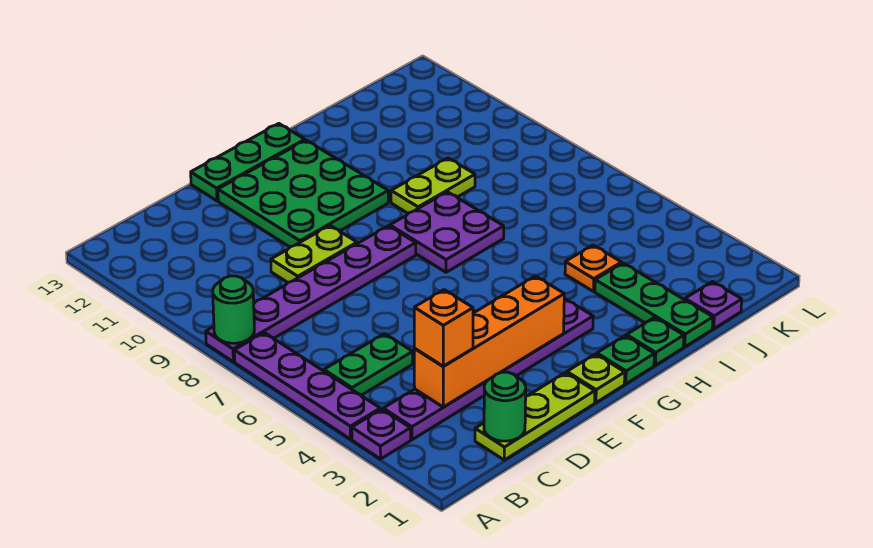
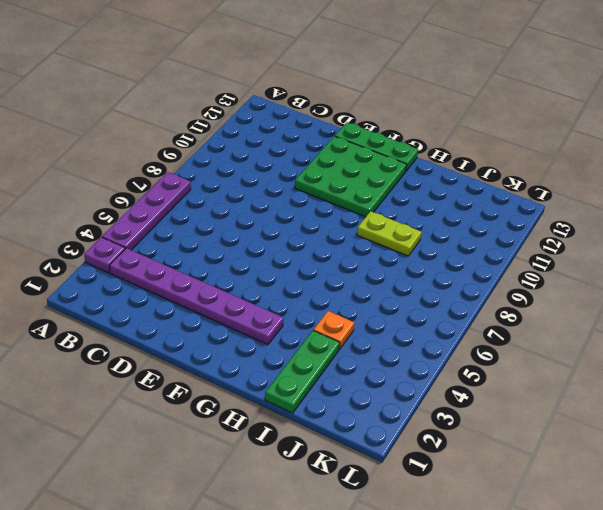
none -> purple plate A8:F8 level 1
none -> green plate B5:C5 level 1
none -> lime plate C1:E1 level 1

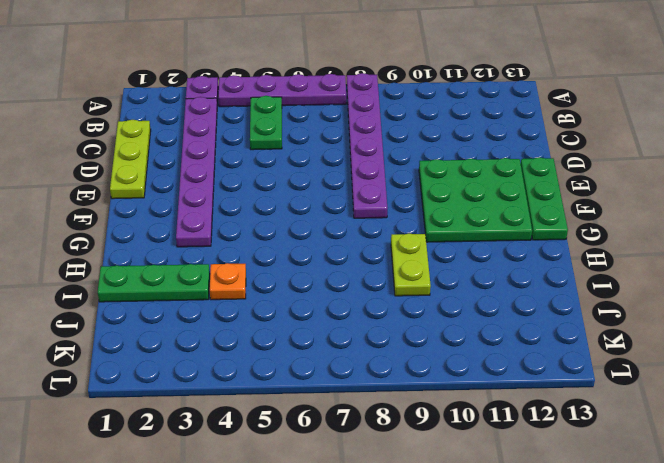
none -> lime plate D9:E9 level 1
none -> lime plate F1 level 1
none -> green plate G1 level 1

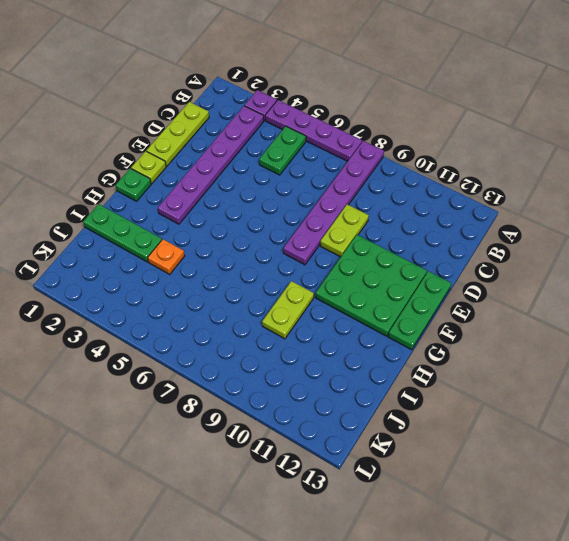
none -> purple plate G7:H8 level 1
none -> green plate H1 level 1
none -> purple plate J1 level 1

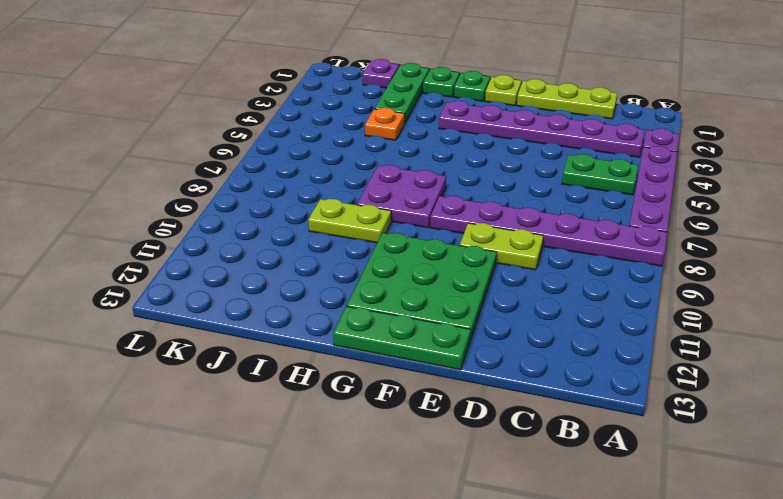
none -> green round brick A8 level 2
none -> green round brick C1 level 2
none -> orange brick C3:F3 level 2

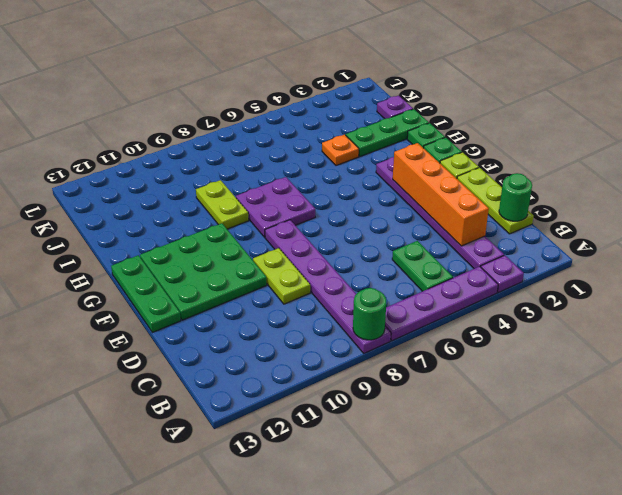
none -> orange brick C3 level 3

